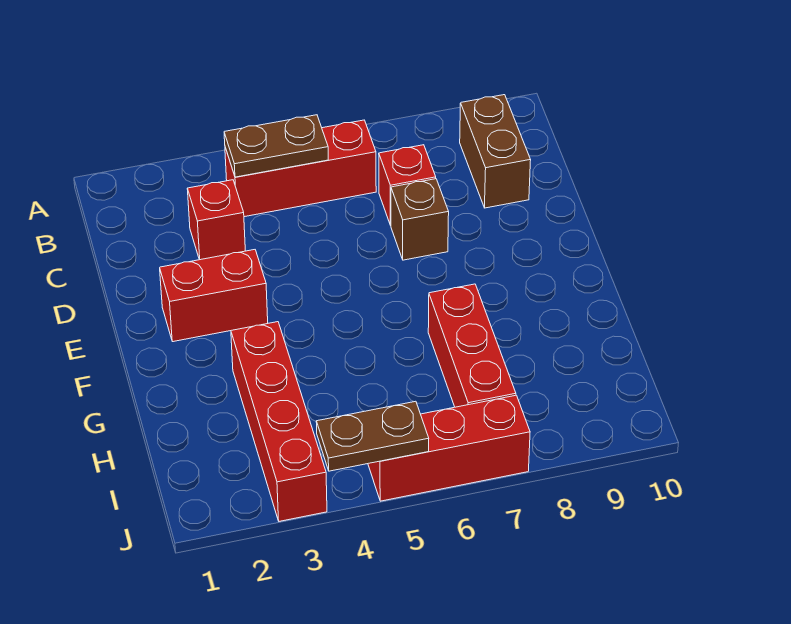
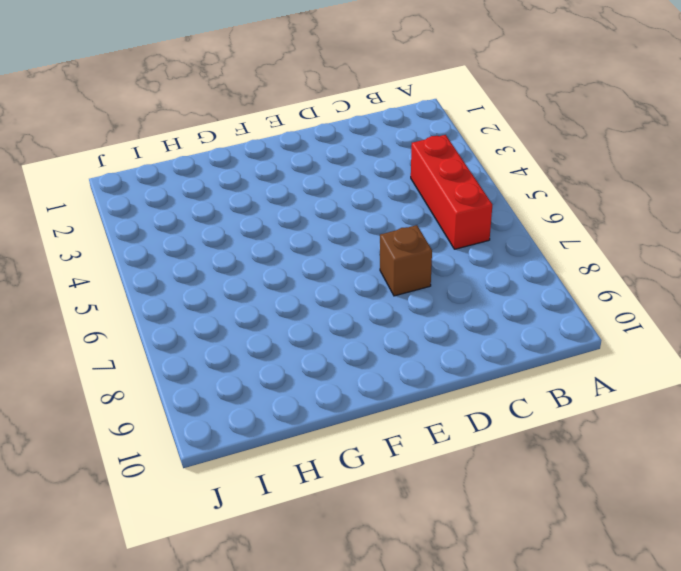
none -> brown brick B9:C9 level 1
none -> red brick C3 level 1

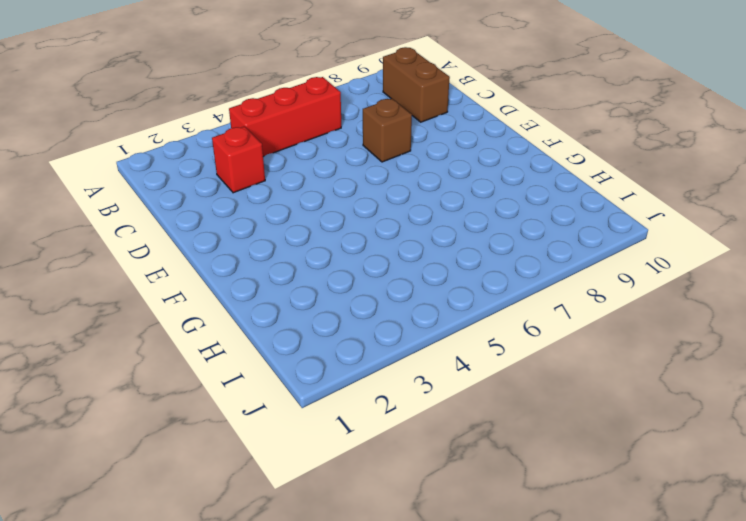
none -> red brick C7 level 1
none -> red brick E2:E3 level 1

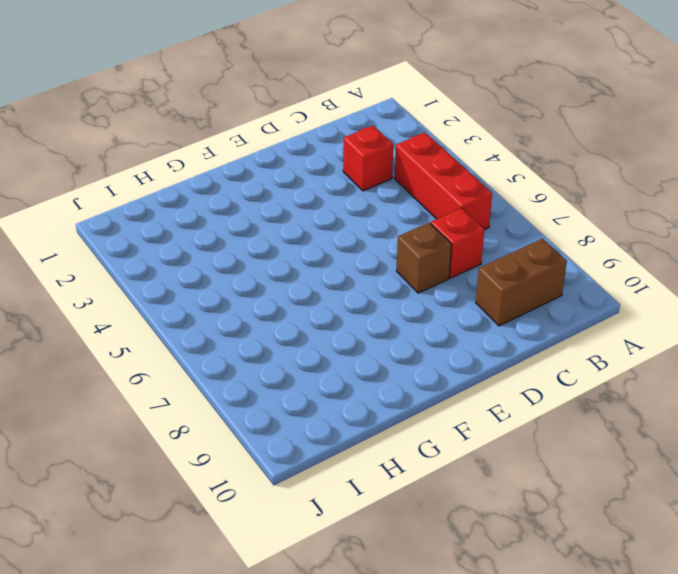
none -> red brick E2:E3 level 1
none -> red brick G3:J3 level 1

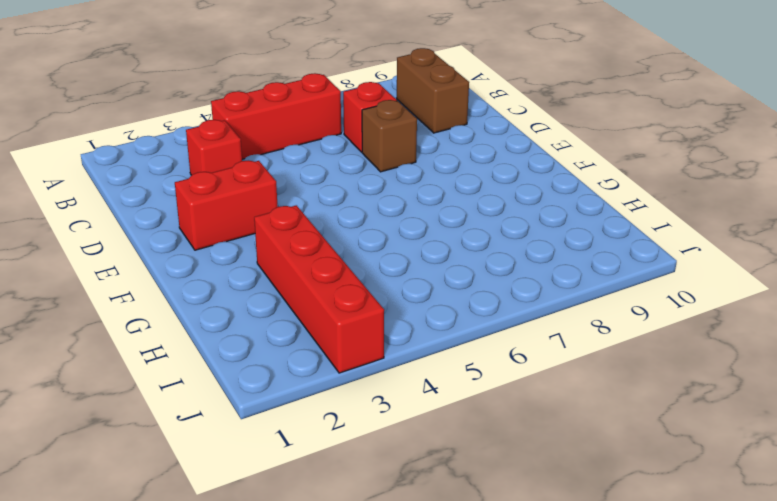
none -> red brick G7:I7 level 1
none -> red brick J5:J7 level 1

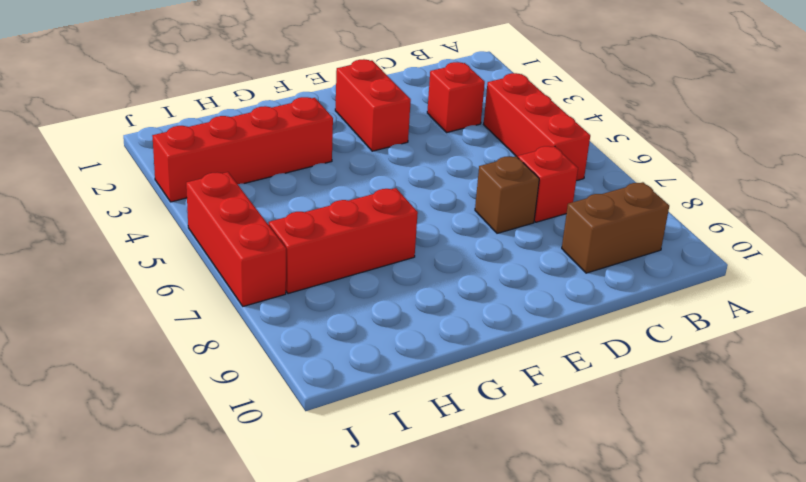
none -> brown plate B4:B5 level 2
none -> brown plate J4:J5 level 2

